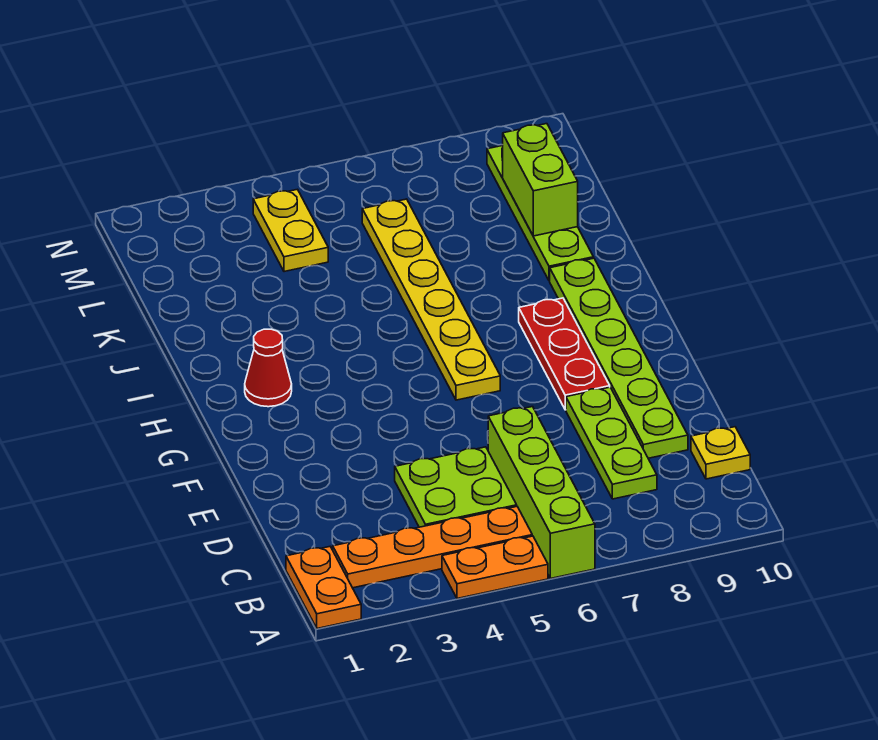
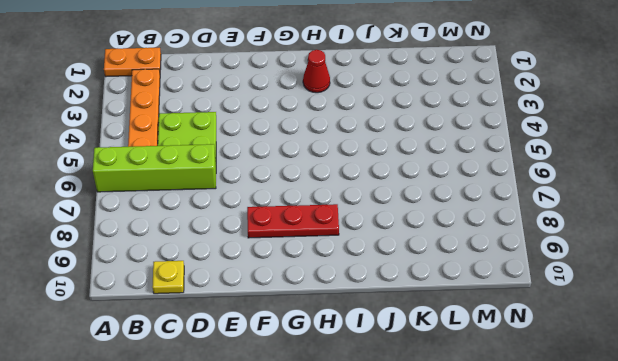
none -> orange plate A4:A5 level 1
none -> lime plate C8:E8 level 1
none -> lime plate D9:I9 level 1

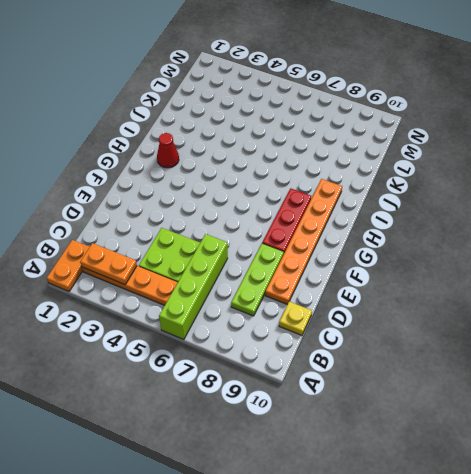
orange plate B2:B3 level 2 -> orange plate A4:A5 level 1
orange plate D9:I9 level 1 -> lime plate D9:I9 level 1
none -> yellow plate G6:L6 level 1
none -> lime plate J9:M9 level 1
none -> yellow plate L4:M4 level 1

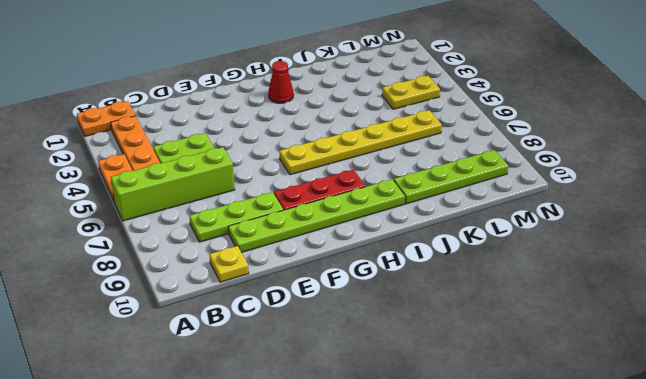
none -> lime brick K9:L9 level 2

